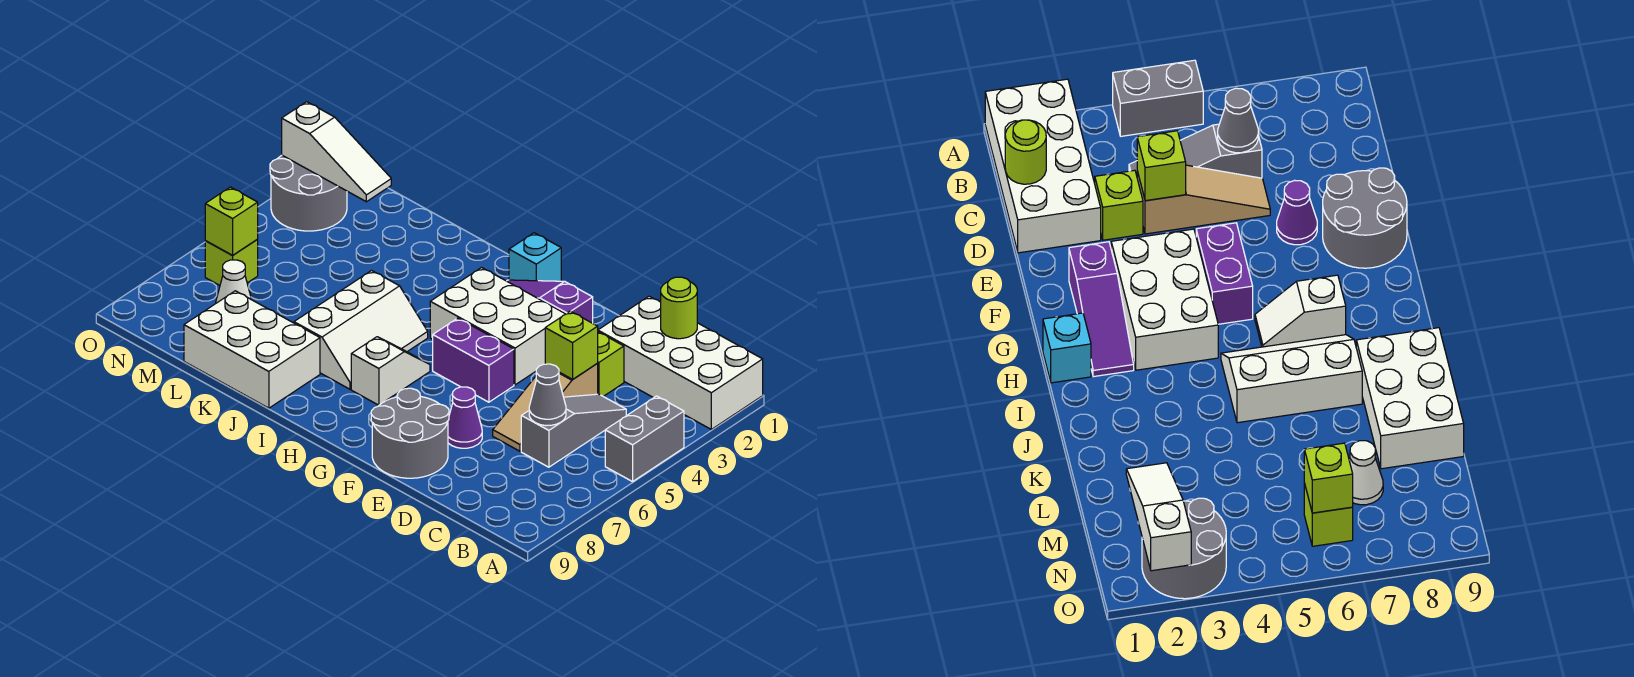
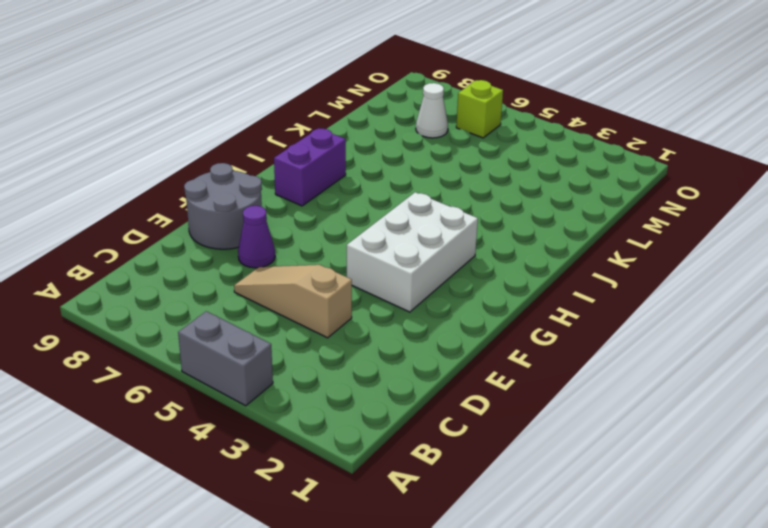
purple brick H8:I8 level 1 -> purple brick F5:G5 level 1
none -> white brick A1:D2 level 1
none -> grey slope C4:C6 level 1 top 6
none -> lime brick D3 level 1

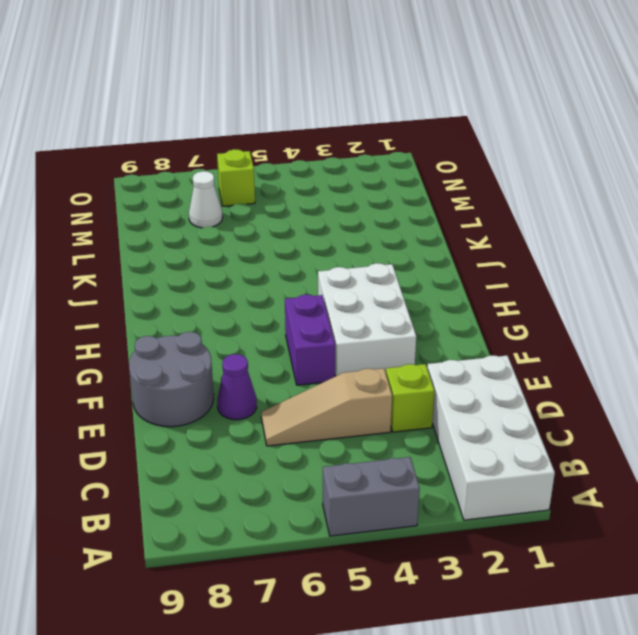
none -> grey slope C4:C6 level 1 top 6
none -> purple slope F2:H2 level 1 top F
none -> cyan brick H1 level 1

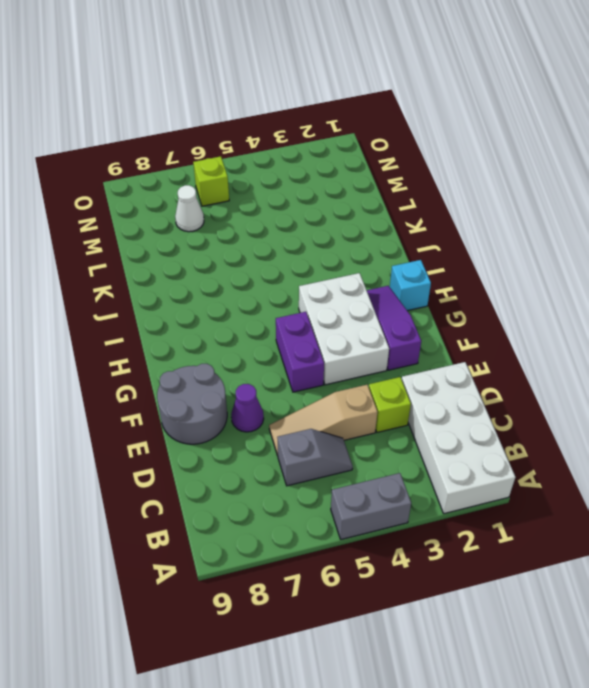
grey slope C5:C6 level 1 top 6 -> grey slope C4:C6 level 1 top 6
none -> white slope H6:H7 level 1 top 7
none -> white slope I5:J7 level 1 top J
none -> white brick J8:L9 level 1

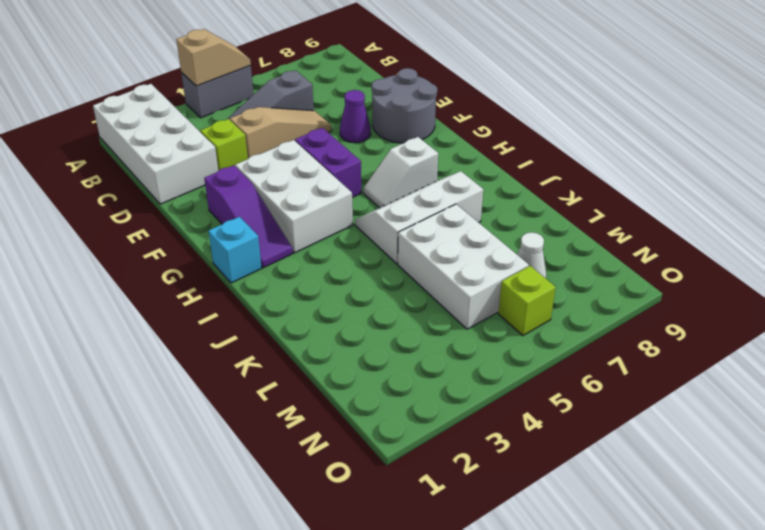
tan slope A4:A5 level 2 top 4 -> none
white brick K5:M6 level 1 -> white brick J8:L9 level 1
none -> grey round brick N2:O3 level 1
none -> lime round brick C1 level 2
none -> grey cone C6 level 2

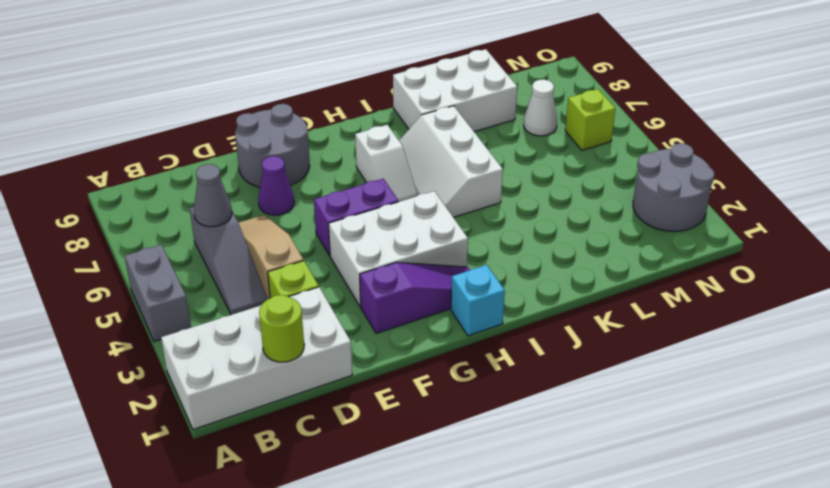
none -> lime brick D4 level 2
none -> white slope M2:O2 level 2 top O
none -> lime brick N6 level 2

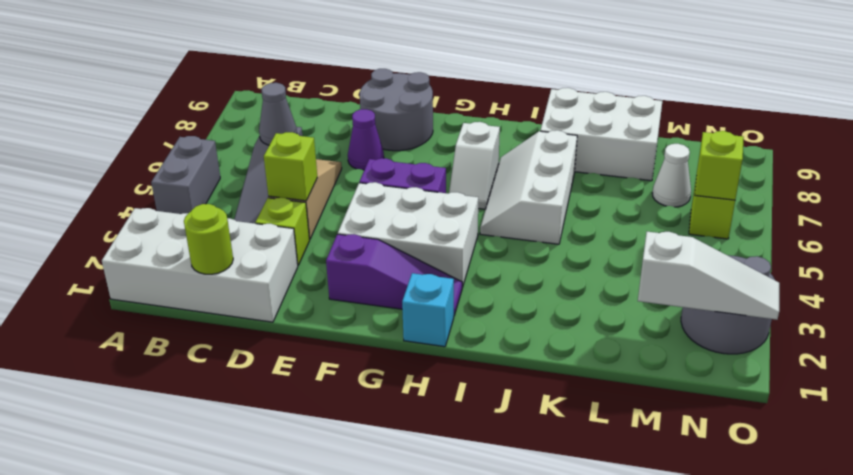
white slope M2:O2 level 2 top M -> white slope M2:O2 level 2 top O

